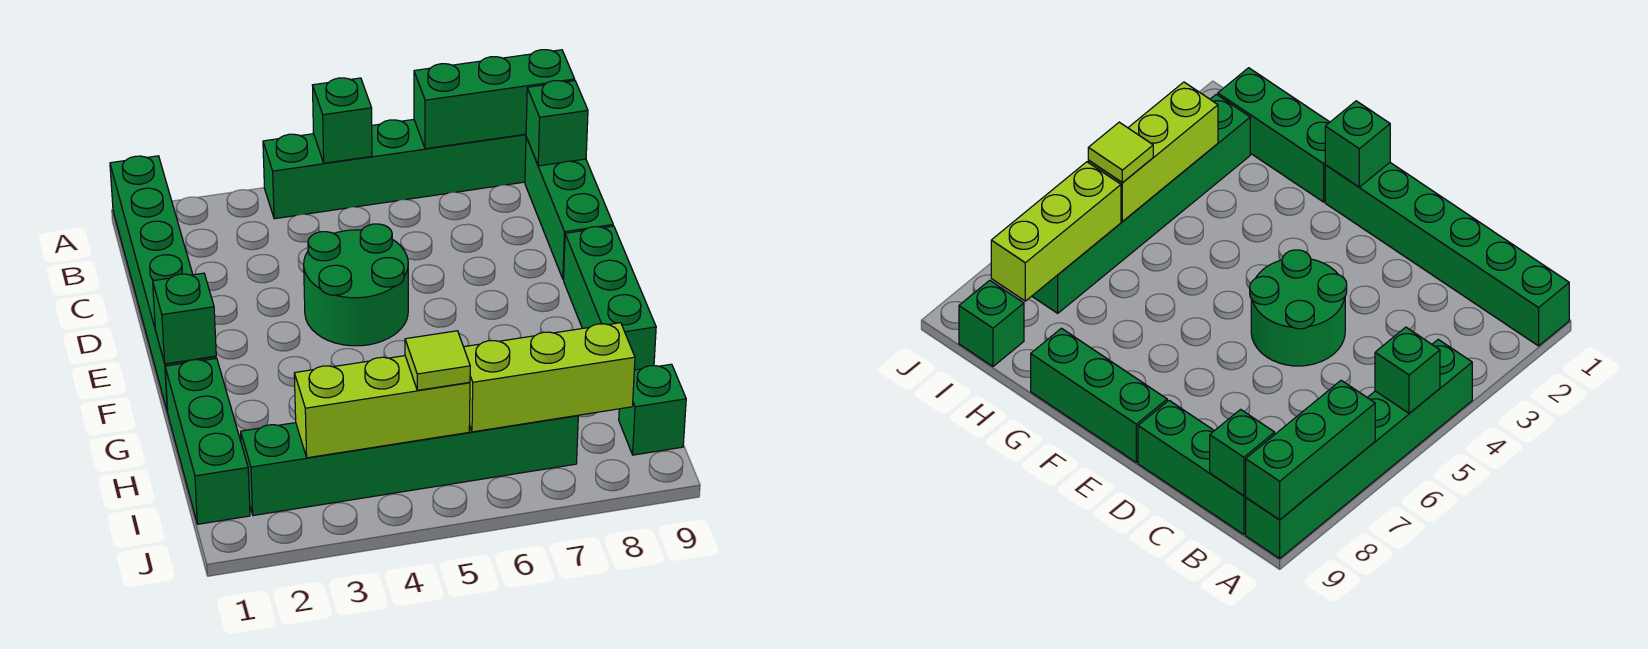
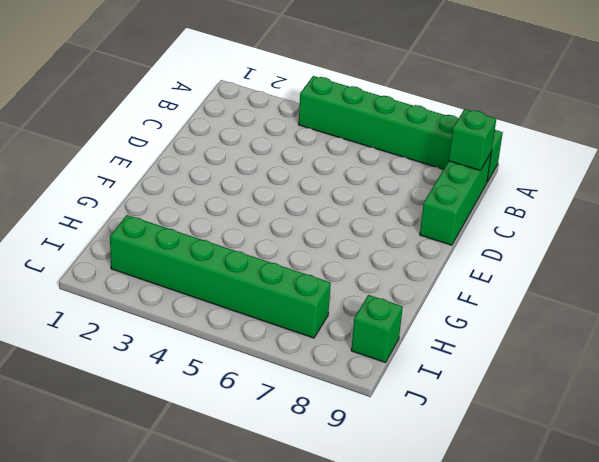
none -> green brick A1:F1 level 1
none -> green round brick D4:E5 level 1
none -> green brick E9:G9 level 1

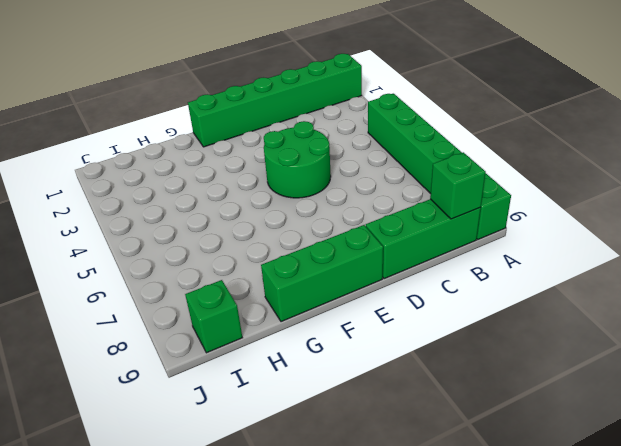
none -> green brick G1:I1 level 1
none -> green brick I2:I7 level 1
none -> green brick A5 level 2

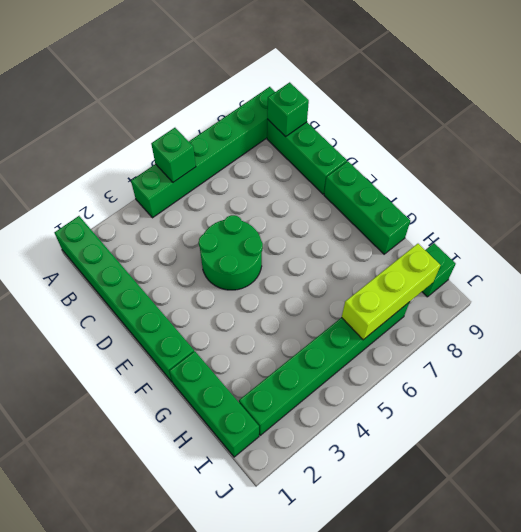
none -> green brick A7:A9 level 2
none -> green brick F1 level 2
none -> lime brick I3:I5 level 2

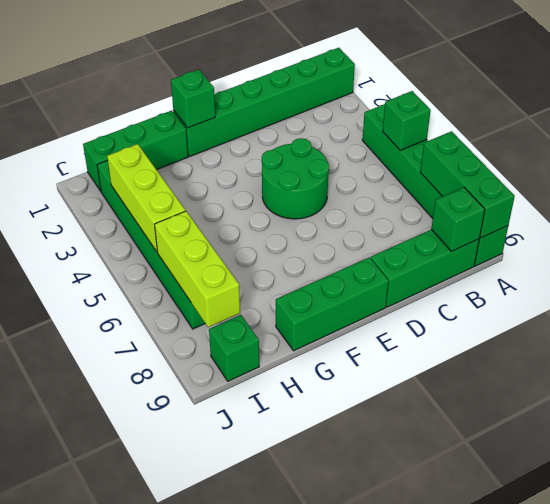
none -> lime tile I5 level 3

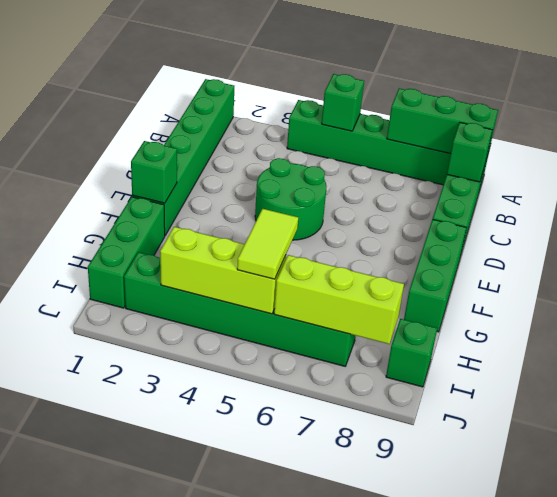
lime tile H5:I5 level 3 -> lime tile I5 level 3

